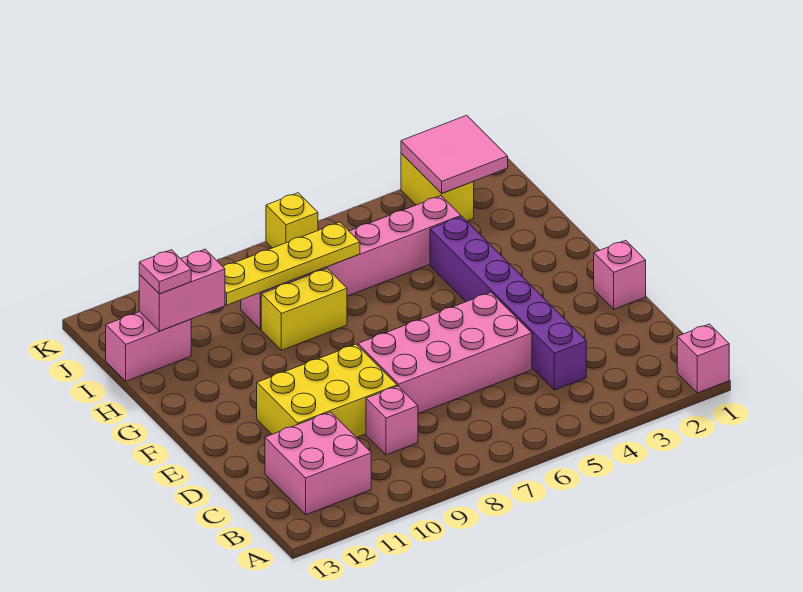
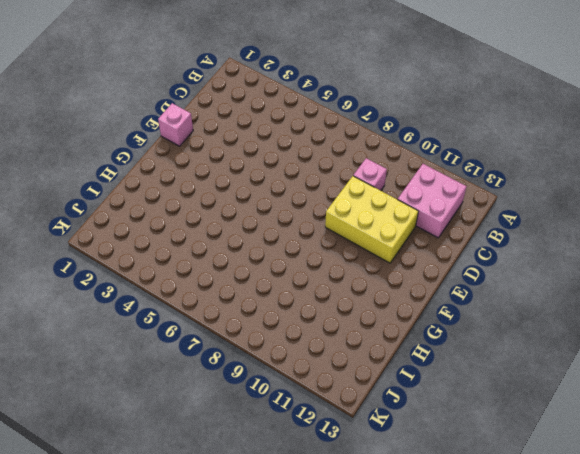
none -> pink brick A1 level 1
none -> purple brick C4:H4 level 1
none -> pink brick D5:E8 level 1

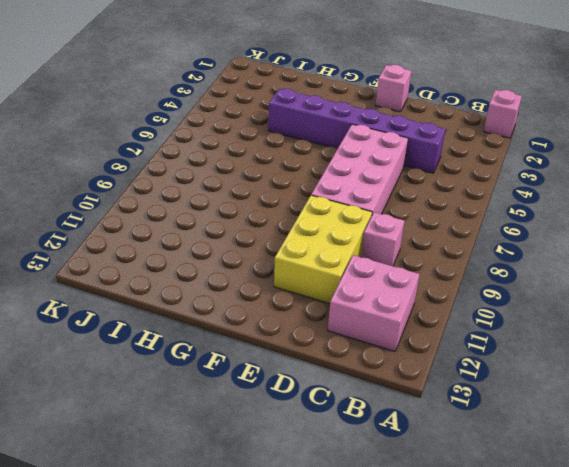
none -> yellow brick H8:H9 level 1
none -> pink brick I4:I9 level 1
none -> pink brick I12:I13 level 1

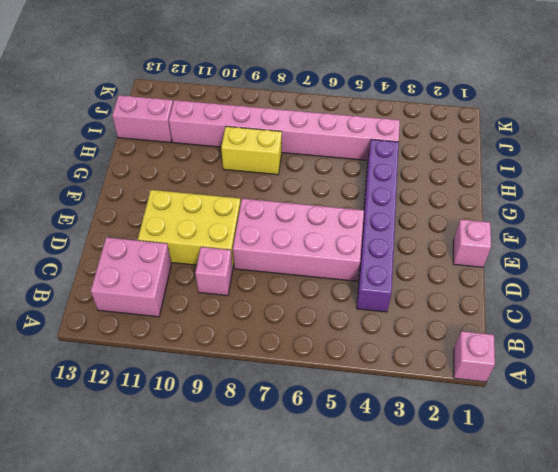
pink brick I4:I11 level 1 -> pink brick I4:I9 level 1
none -> yellow brick J3:K3 level 1
none -> yellow brick K7 level 1
none -> yellow plate I7:I10 level 2

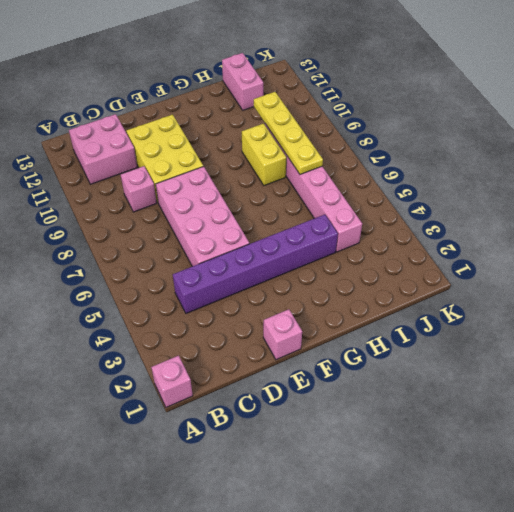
none -> yellow brick J3:K3 level 1
none -> yellow brick K7 level 1
none -> pink brick I11:I12 level 2

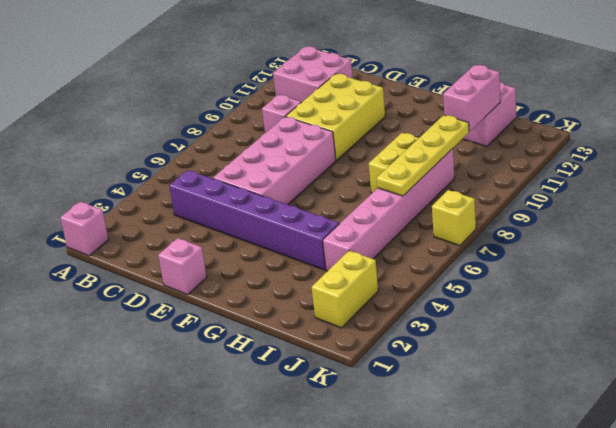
yellow brick J2:J3 level 1 -> yellow brick J3:K3 level 1
none -> pink tile J2:K3 level 2
none -> pink plate I12 level 3

